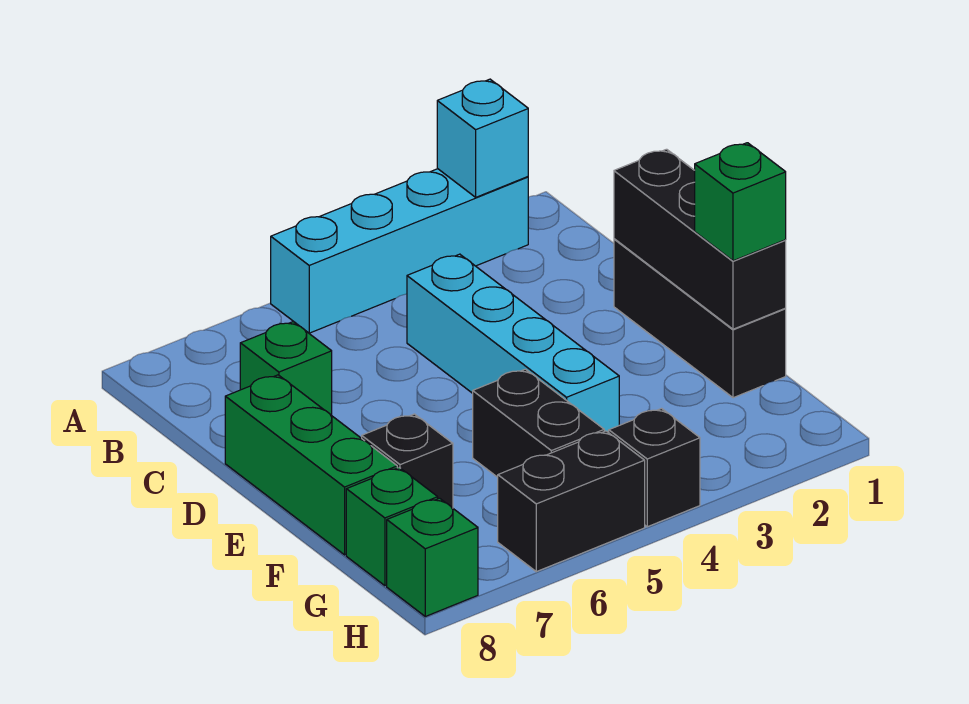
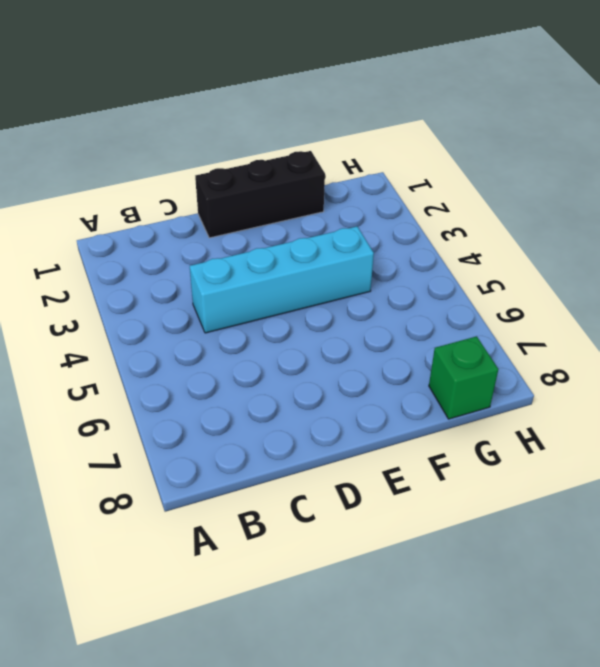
none -> cyan brick A2:A5 level 1
none -> green brick C7 level 1
none -> green brick D8:F8 level 1

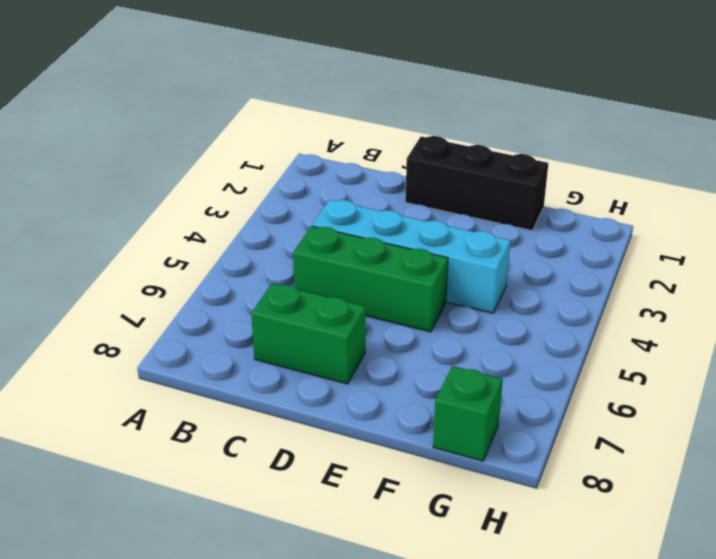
green brick C5:E5 level 1 -> green brick D8:F8 level 1
green brick C7:D7 level 1 -> green brick C7 level 1
none -> cyan brick A2:A5 level 1
none -> black brick F5:G5 level 1
none -> black brick F7 level 1

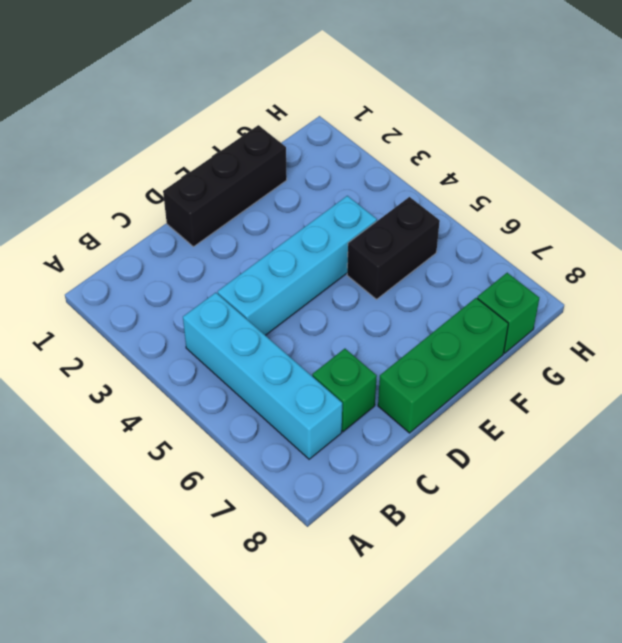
cyan brick B4:B7 level 1 -> cyan brick A2:A5 level 1
none -> black brick F7 level 1
none -> black brick H4 level 1
none -> black brick H5:H6 level 1

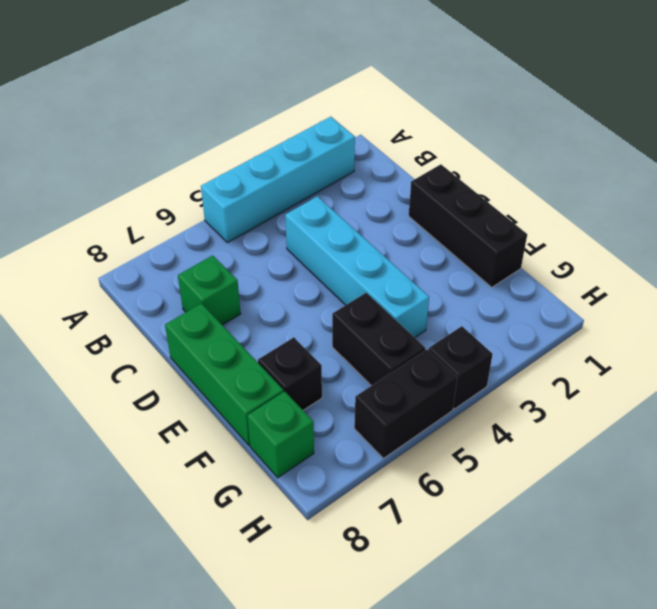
none -> green brick H8 level 1
none -> cyan brick A2 level 2
none -> black brick D1:F1 level 2

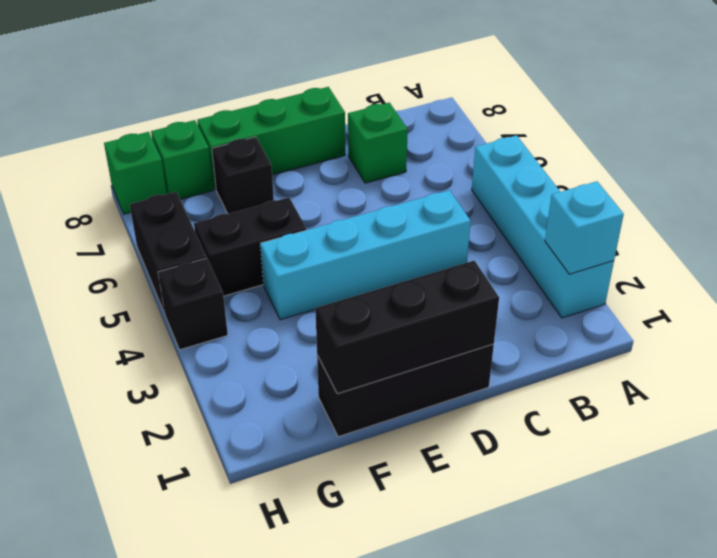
none -> green brick F1 level 3

